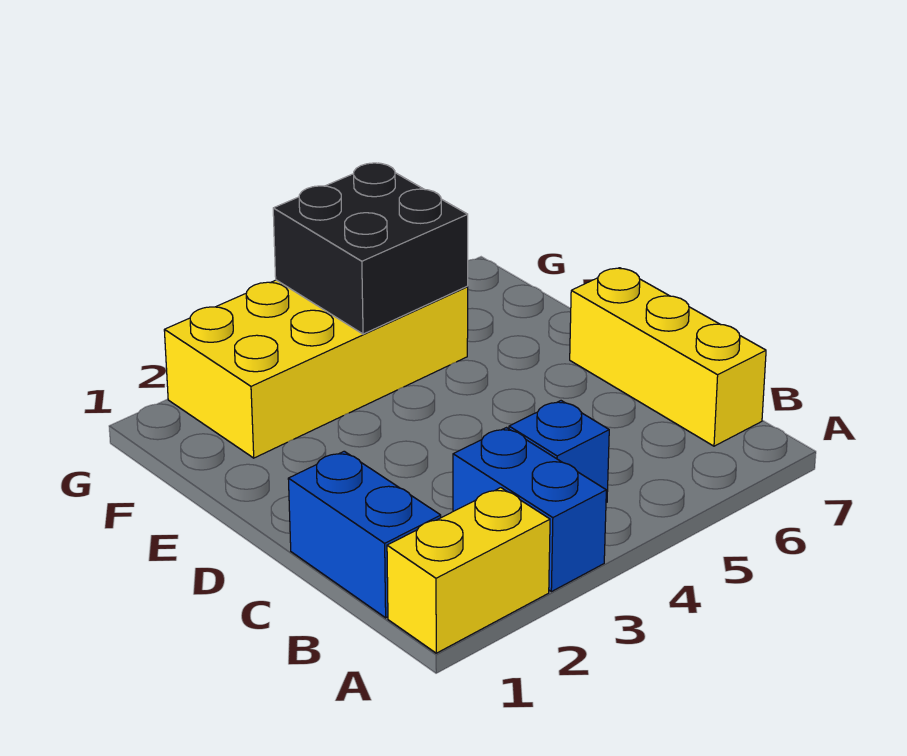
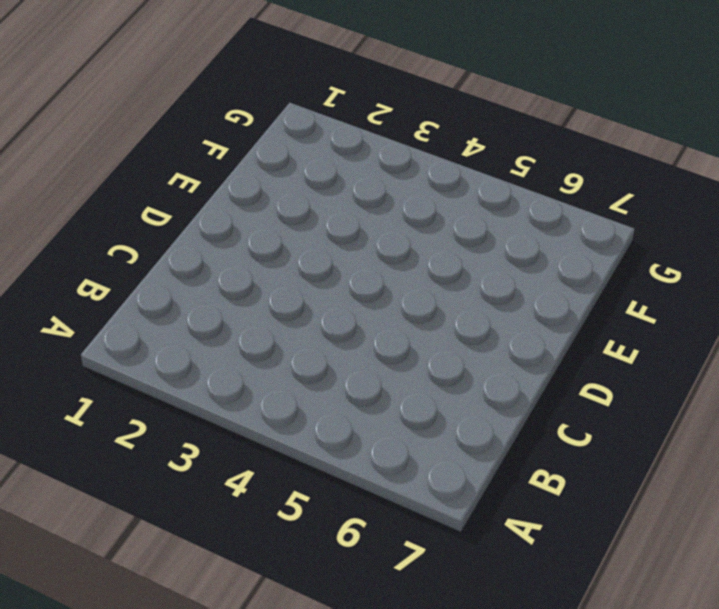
none -> yellow brick A1:A2 level 1
none -> blue brick A3:B3 level 1

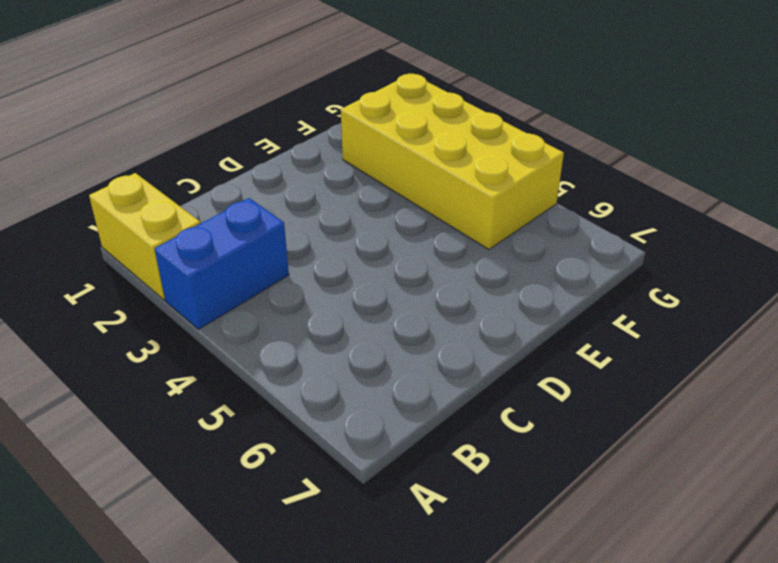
none -> blue brick B1:C1 level 1
none -> blue brick B4 level 1

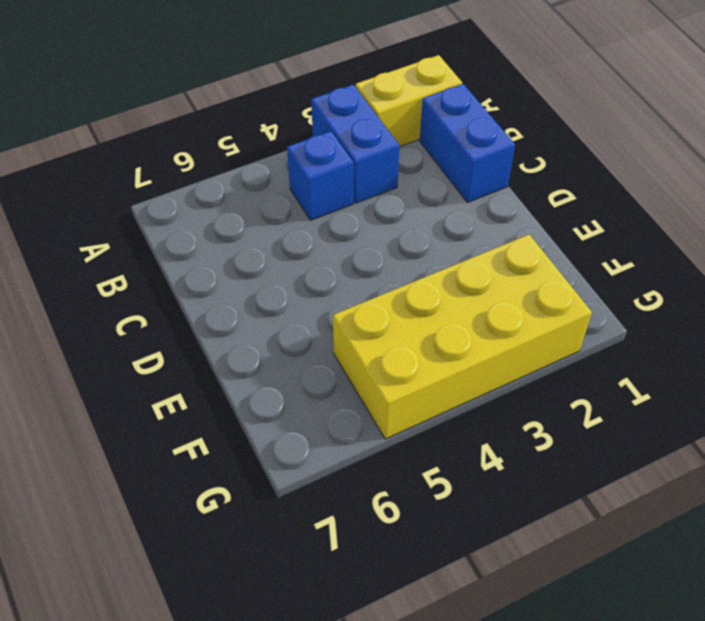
none -> yellow brick B7:D7 level 1
none -> black brick F4:G5 level 2

